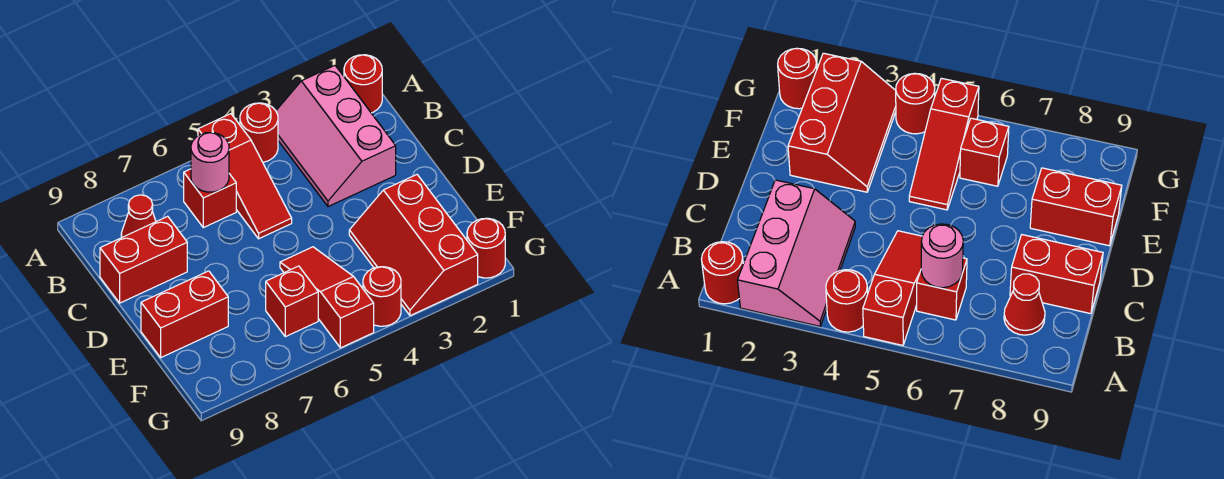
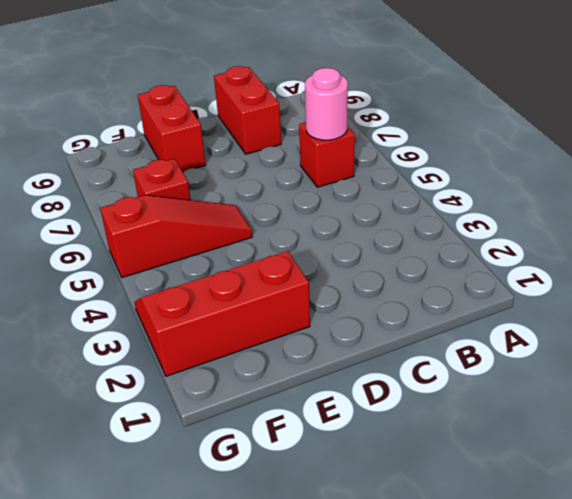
none -> red round brick A1 level 1
none -> pink slope A2:C3 level 1 top 2
none -> red round brick A4 level 1

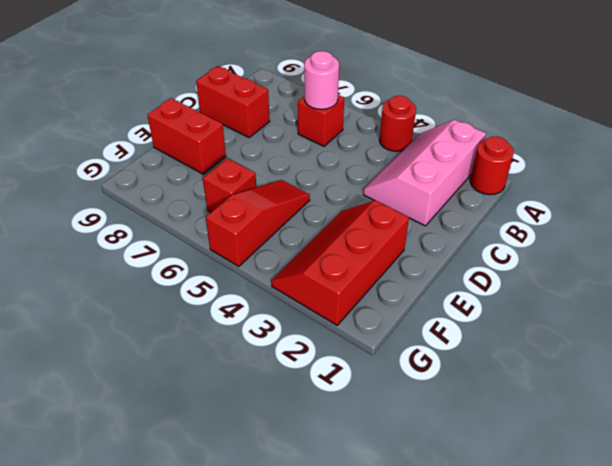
none -> red slope A5:C5 level 1 top A
none -> red cone B8 level 1
none -> red round brick G1 level 1

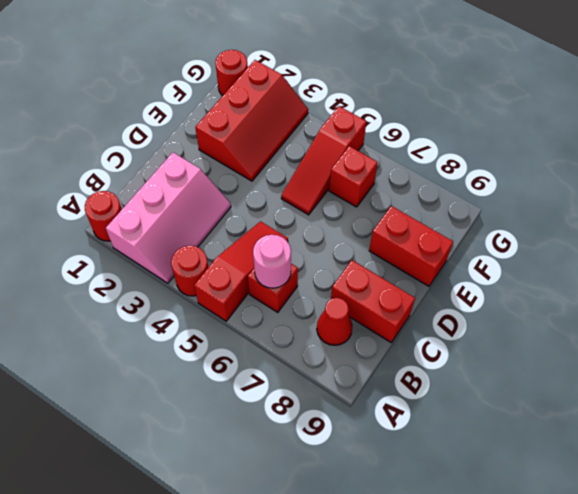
none -> red round brick G4 level 1

